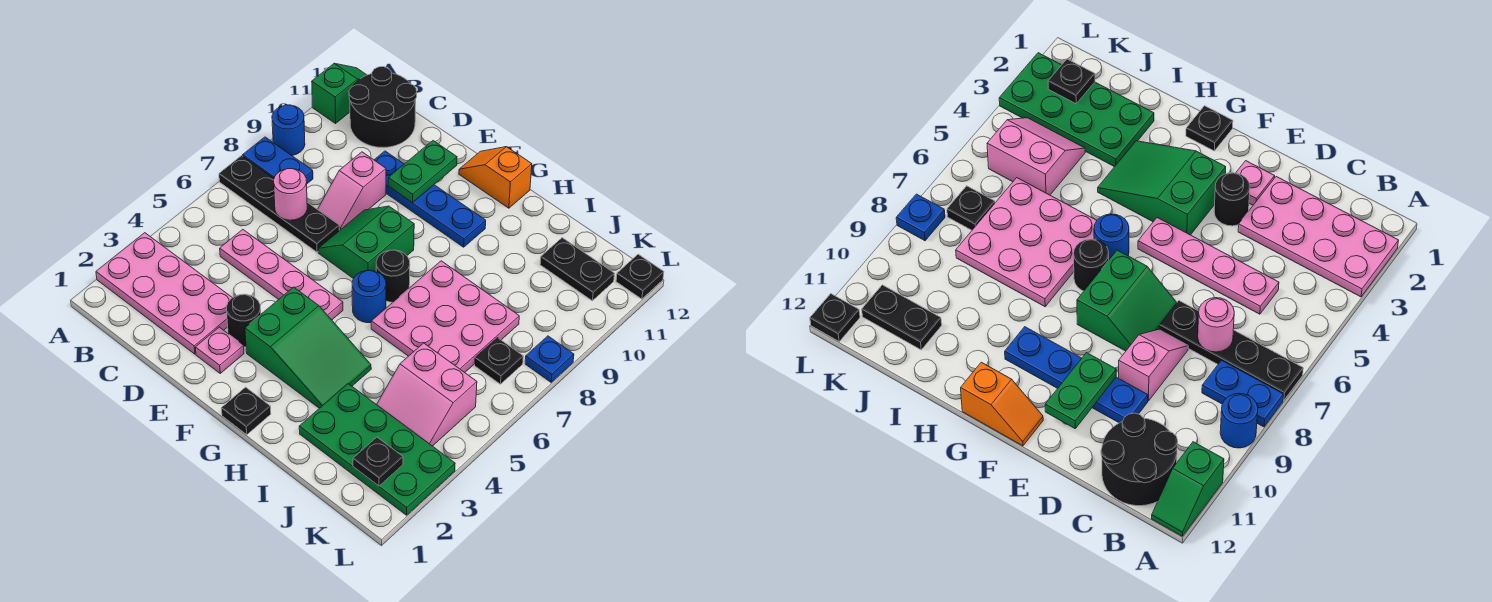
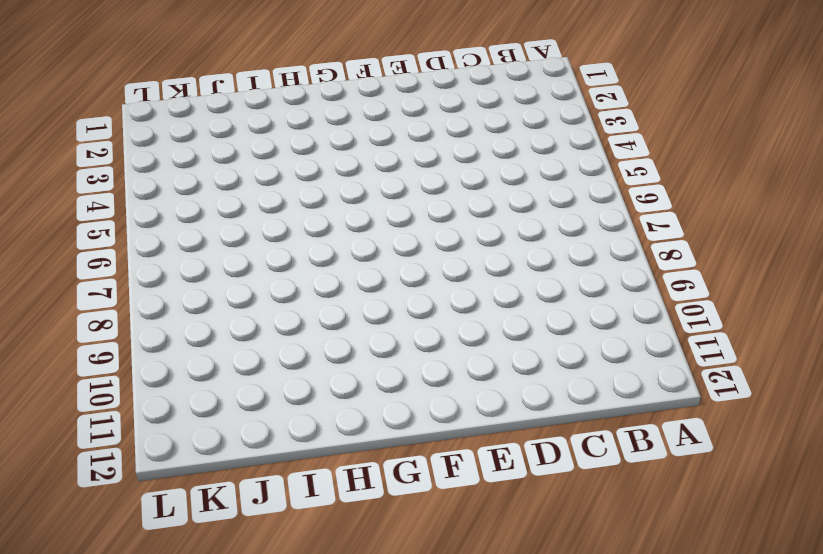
none -> pink plate A2:D3 level 1
none -> black plate A7:D7 level 1
none -> blue plate A8:B8 level 1

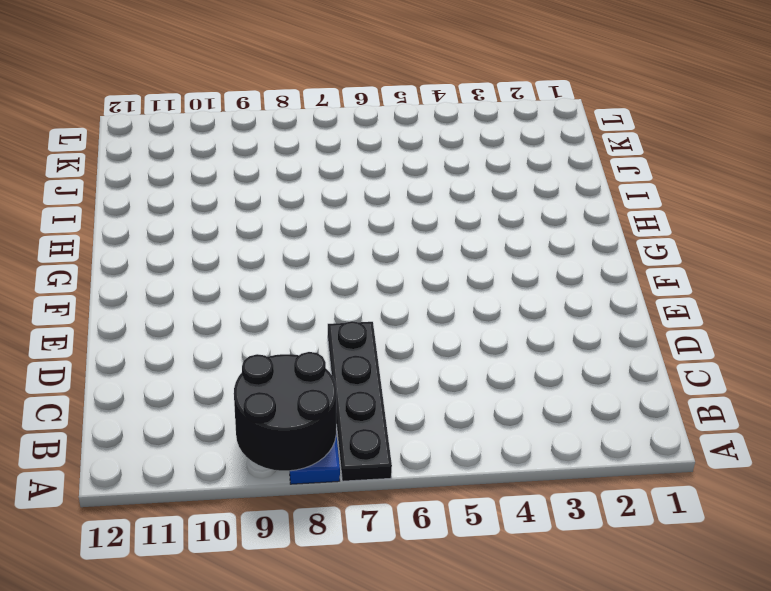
black round brick A8:B9 level 2 -> black round brick B11:C12 level 1
none -> pink plate A2:D3 level 1
none -> blue round brick A9 level 1
none -> green slope A11:A12 level 1 top 11

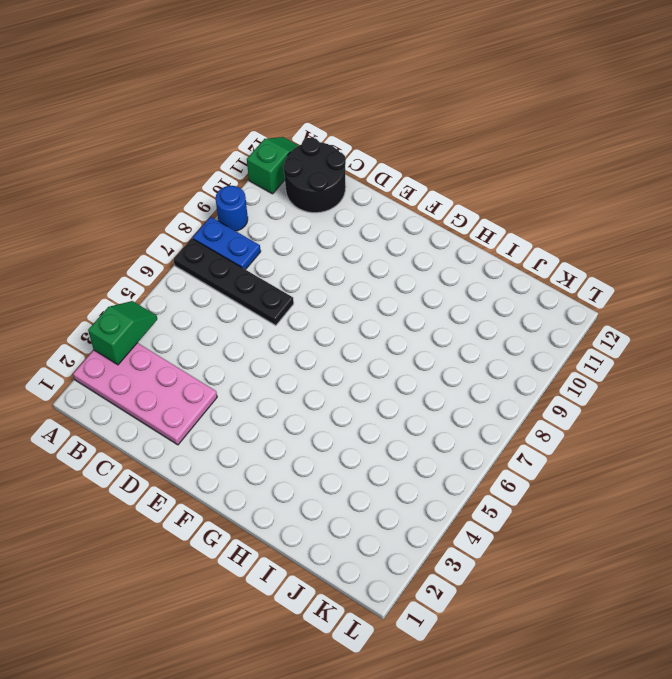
green slope A3:A4 level 2 top 3 -> none
none -> pink plate C5:F5 level 1
none -> pink slope D8:D9 level 1 top 9
none -> blue plate D10:G10 level 1

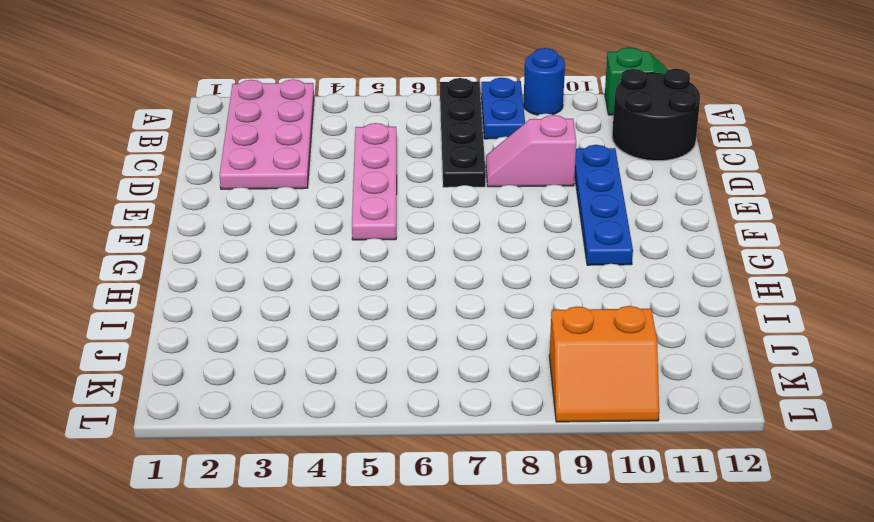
orange slope K9:L10 level 1 top K -> none
none -> pink plate E2 level 1
none -> black round brick E3 level 1
none -> green slope E7:F8 level 1 top F

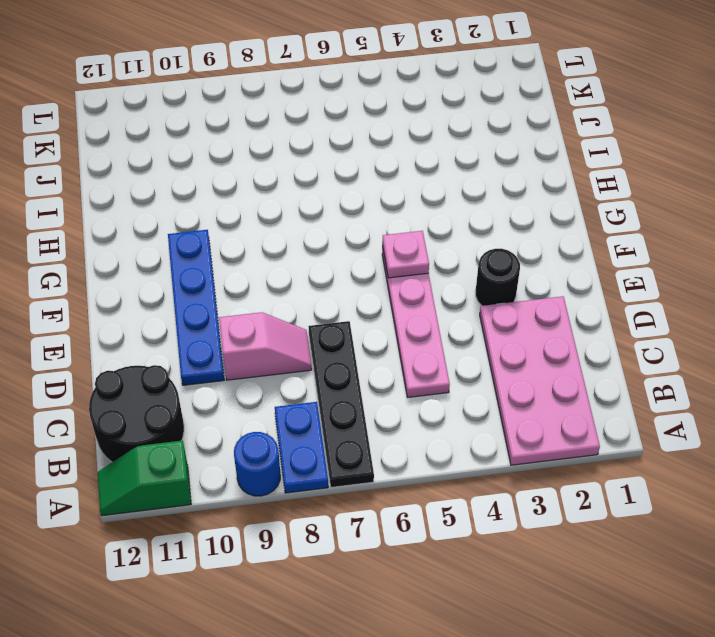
pink plate F5 level 2 -> pink plate E2 level 1
none -> green slope E7:F8 level 1 top F
none -> green slope F3:H4 level 1 top F
none -> orange slope F12:G12 level 1 top G

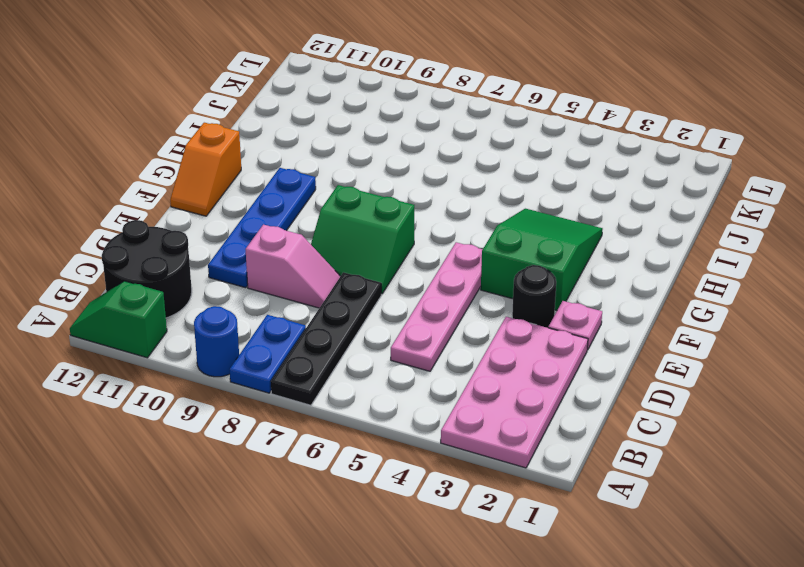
none -> black plate G1 level 1
none -> blue round brick G6 level 1
none -> black round brick G7 level 1

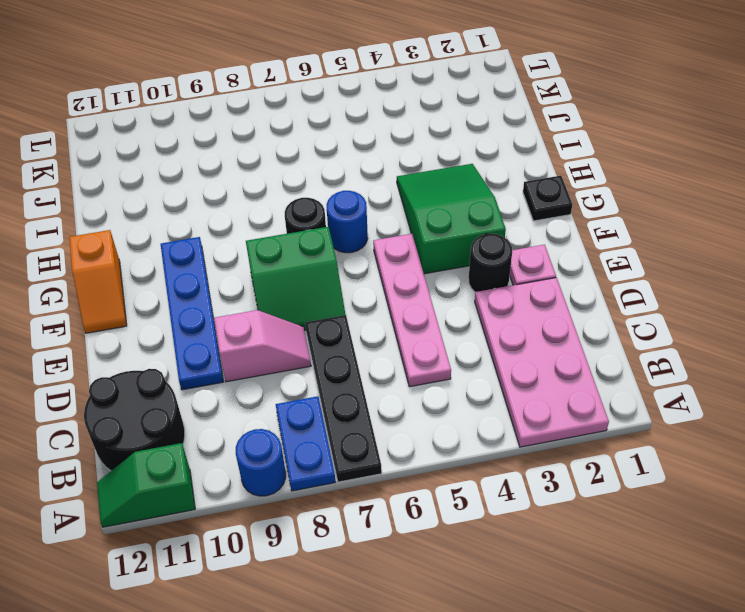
none -> pink plate H6:J8 level 1
none -> green plate I2:L3 level 1
none -> pink slope J4:K5 level 1 top 5

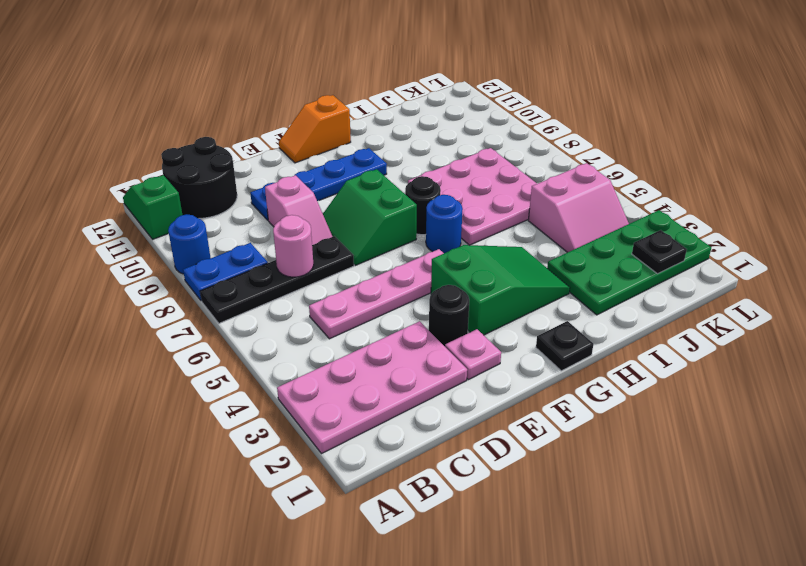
none -> black plate J11:K11 level 1
none -> black plate K7 level 1
none -> blue plate L8 level 1

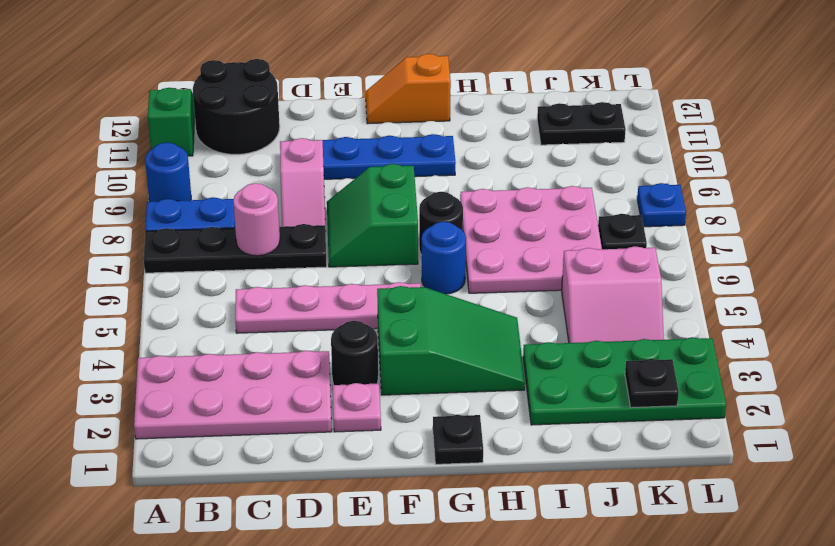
none -> black plate L12 level 1
none -> green plate E10:E11 level 2

